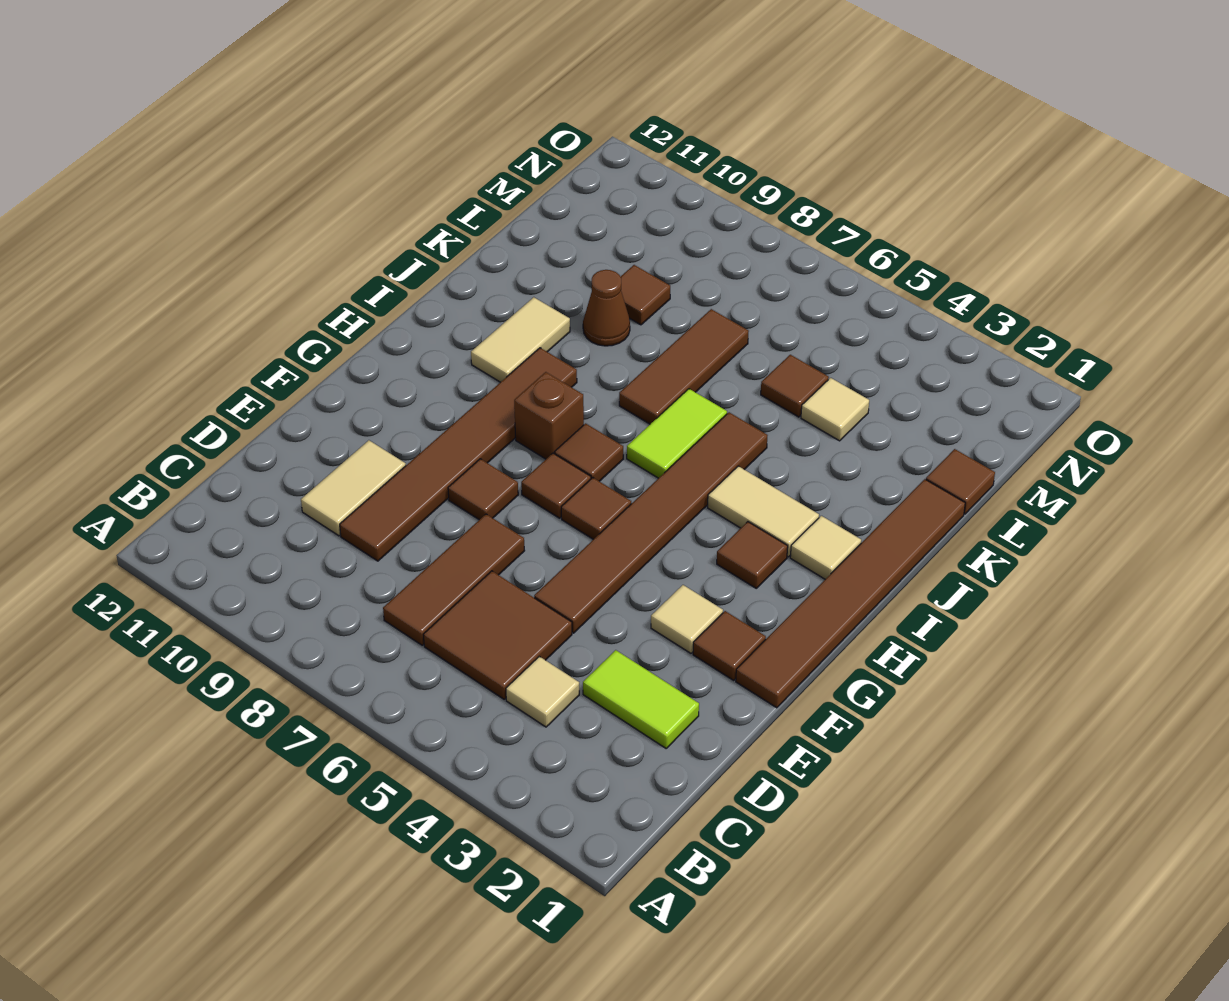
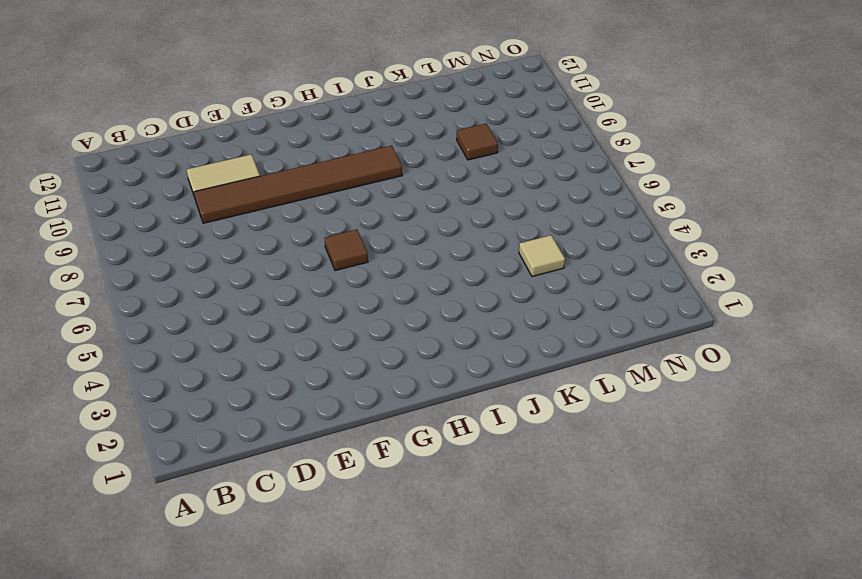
none -> tan tile C4 level 1
none -> brown tile C5:D6 level 1
none -> brown tile C7:E7 level 1

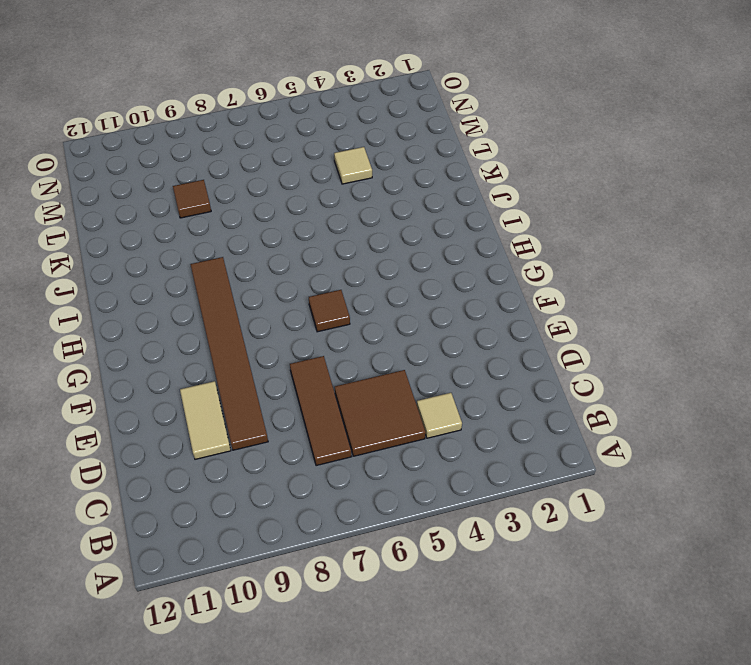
none -> lime tile D2:D3 level 1
none -> brown tile E5:J5 level 1
none -> brown tile F1:K1 level 1

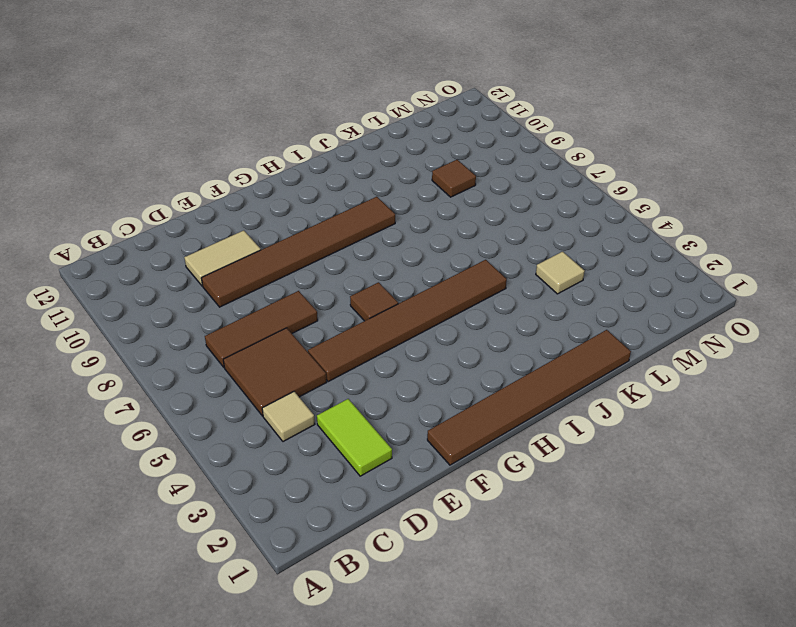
none -> brown tile F2 level 1
none -> tan tile F3 level 1
none -> brown tile F8 level 1

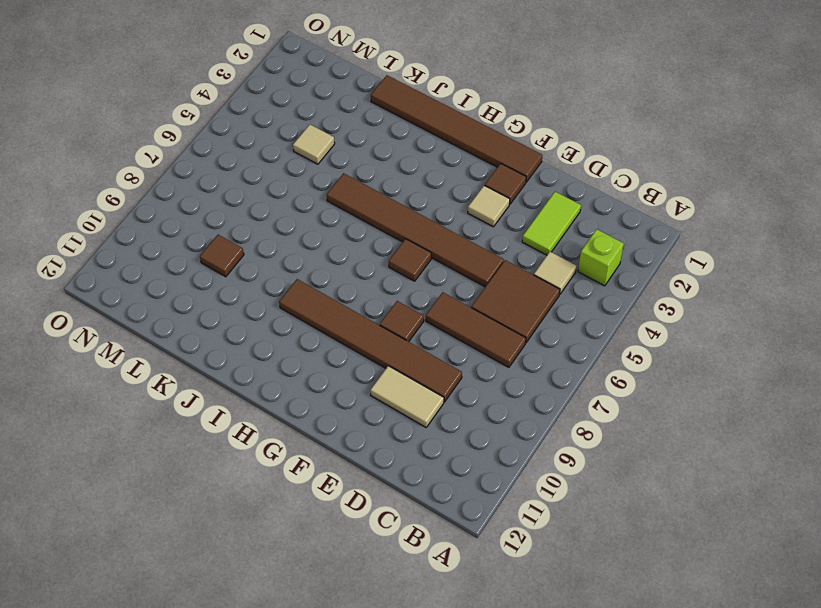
lime brick B3 level 1 -> none
none -> brown tile G7 level 1
none -> brown tile H3 level 1
none -> brown tile H7 level 1

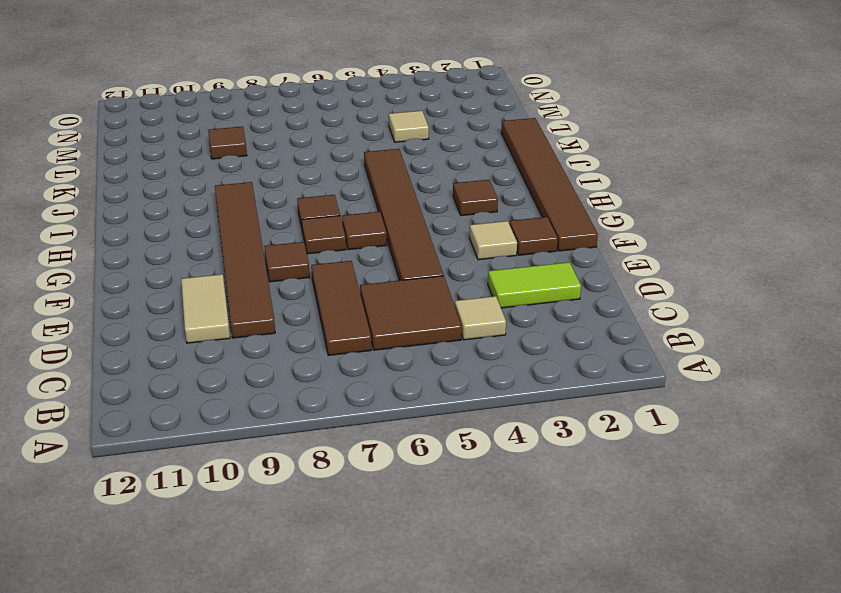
none -> brown brick H8 level 1
none -> tan tile I2 level 1
none -> tan tile I3:I4 level 1

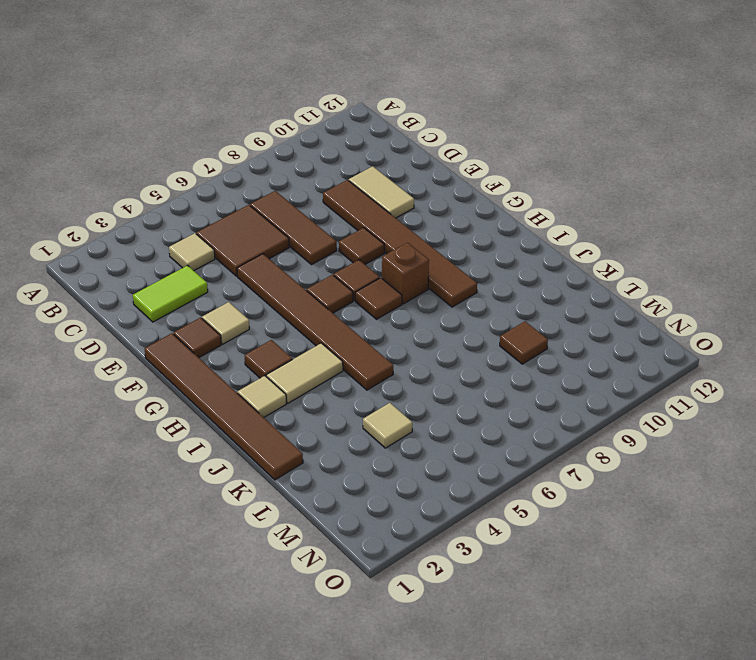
none -> lime tile I6:J6 level 1
none -> tan tile I10:J10 level 1
none -> brown tile J7:L7 level 1

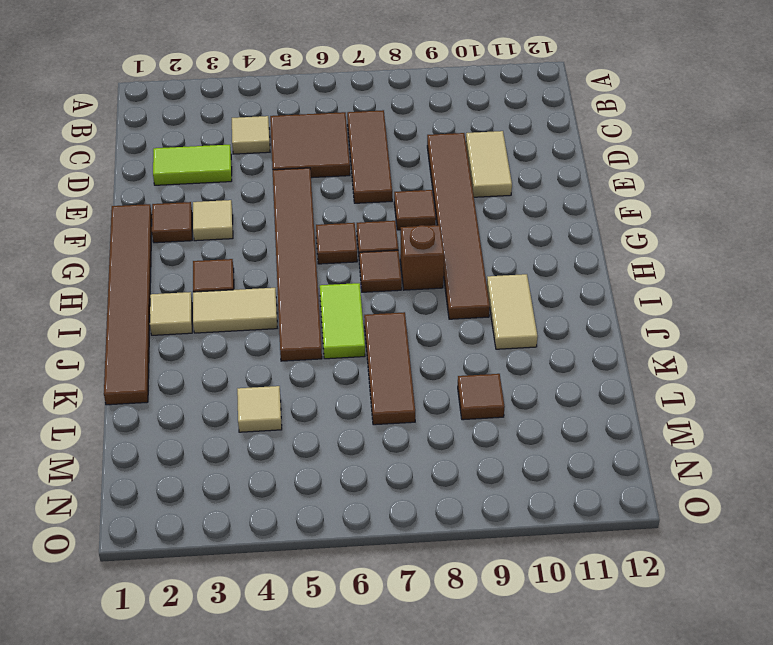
none -> brown cone K9 level 1
none -> brown tile L1 level 1
none -> brown tile L5 level 1

